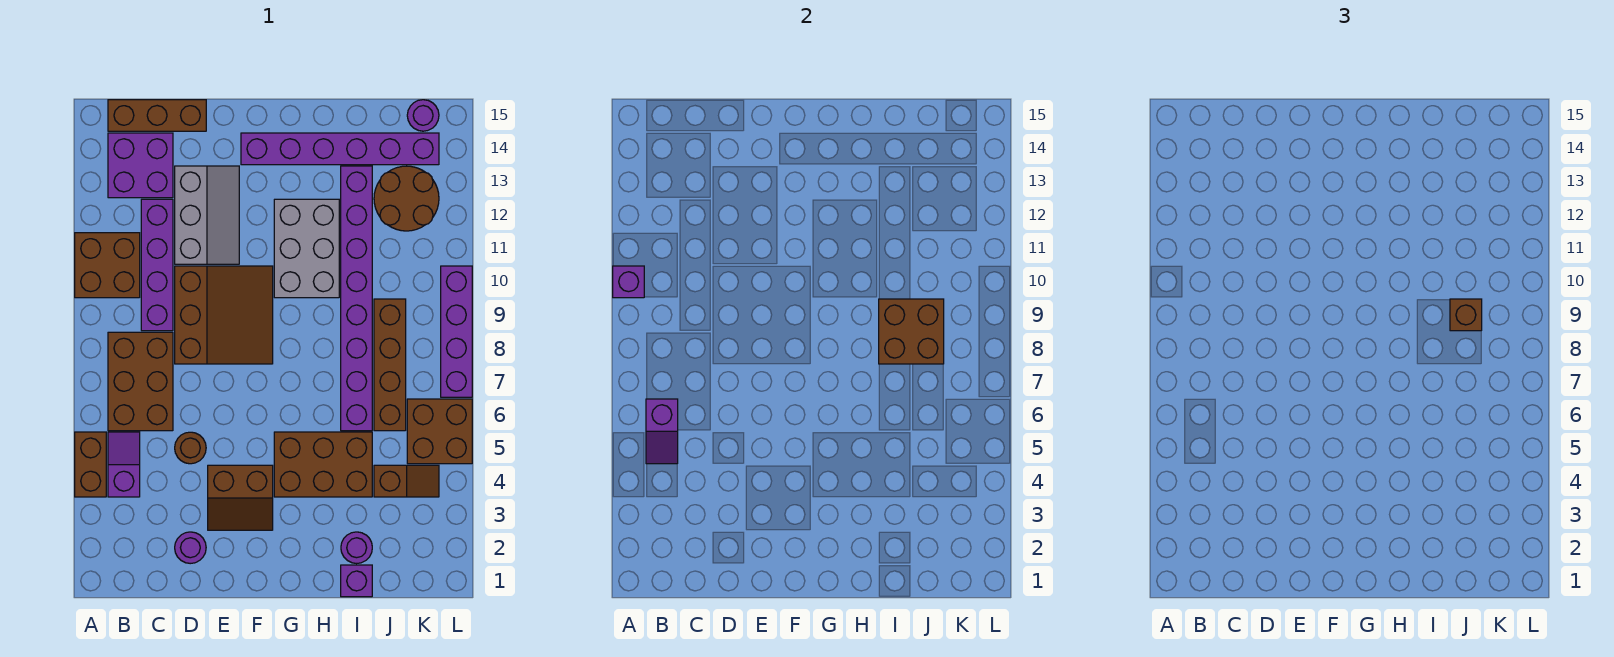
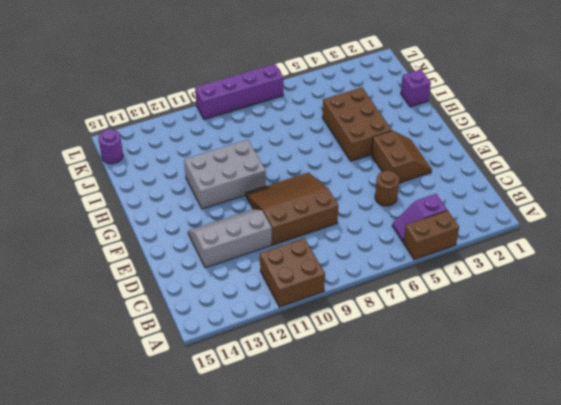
none -> brown brick B6:C8 level 1
none -> purple brick B13:C14 level 1
none -> brown brick B15:D15 level 1

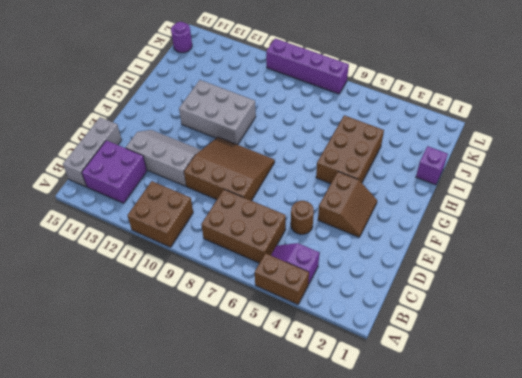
grey brick B15:D15 level 1 -> brown brick B15:D15 level 1
none -> purple brick C9:C12 level 1
none -> purple round brick D2 level 1
none -> purple brick F14:K14 level 1

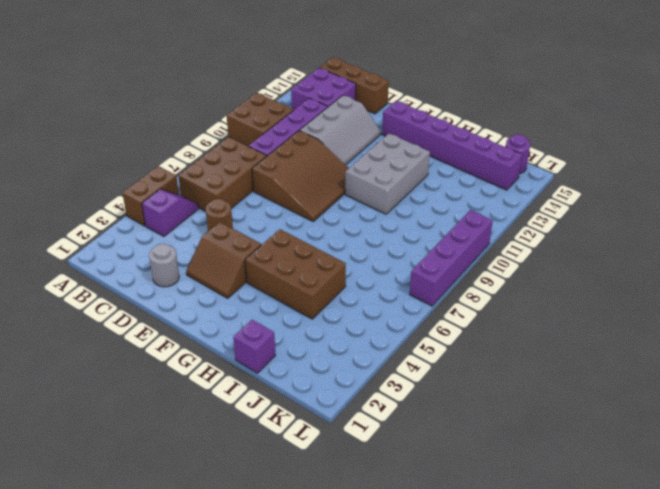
grey round brick D2 level 1 -> purple round brick D2 level 1
none -> purple round brick I2 level 1
none -> purple brick I6:I13 level 1
none -> brown slope J4:K4 level 1 top J

